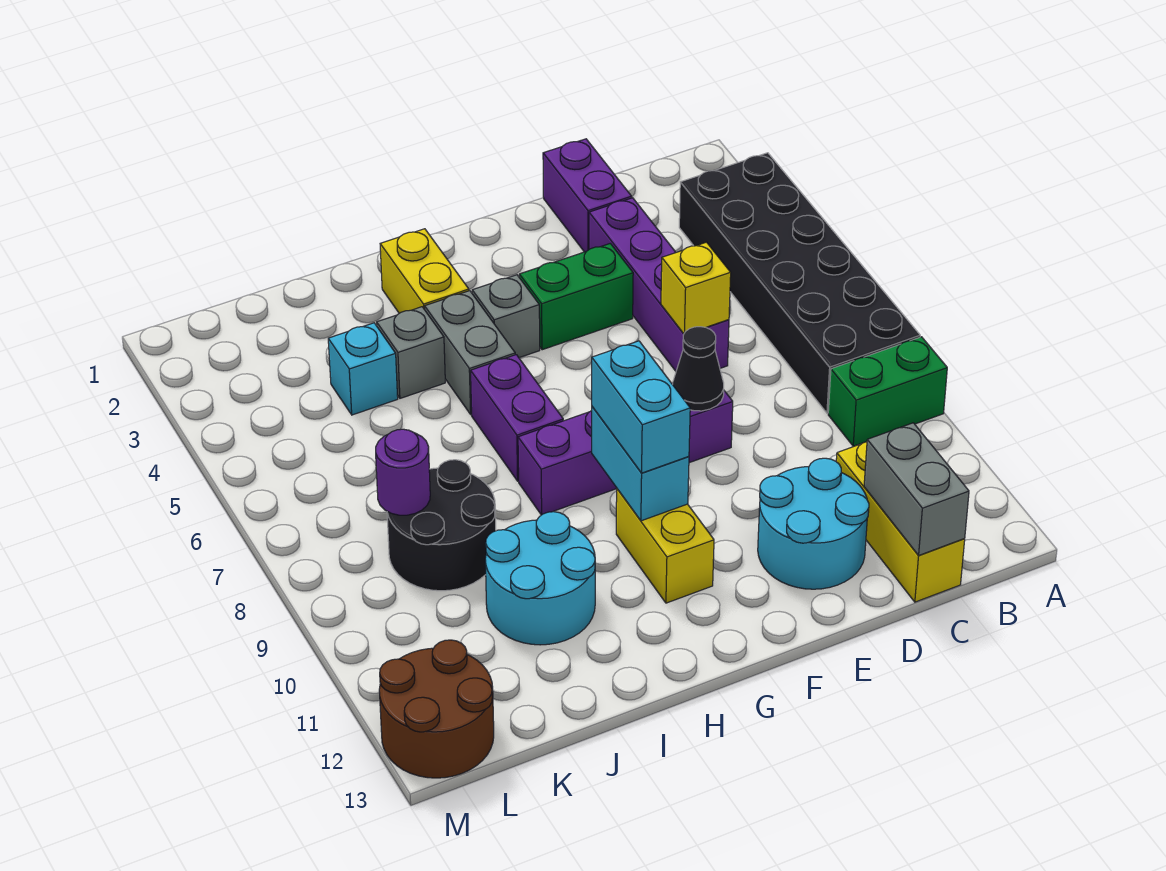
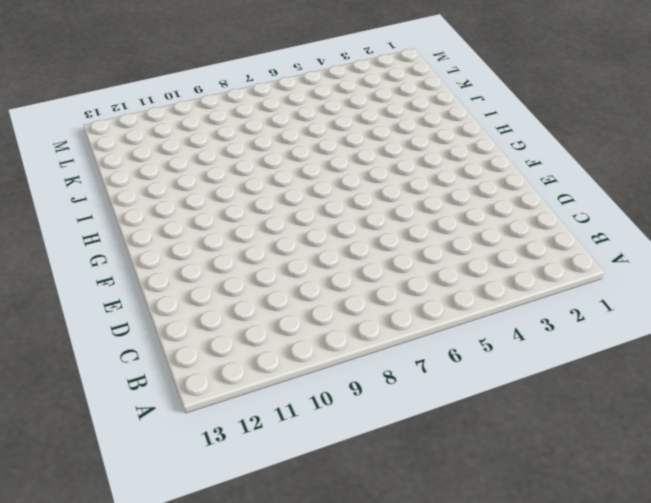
none -> black brick A3:B8 level 1
none -> green brick A9:B9 level 1
none -> yellow brick C11:C13 level 1

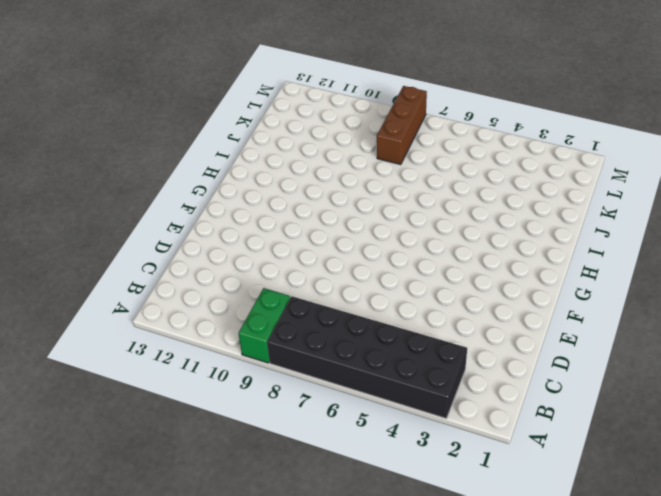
brown brick K8:M8 level 1 -> black round brick J8:K9 level 1
none -> yellow brick C11:C13 level 1
none -> purple brick D1:D2 level 1
none -> purple brick D3:D6 level 1

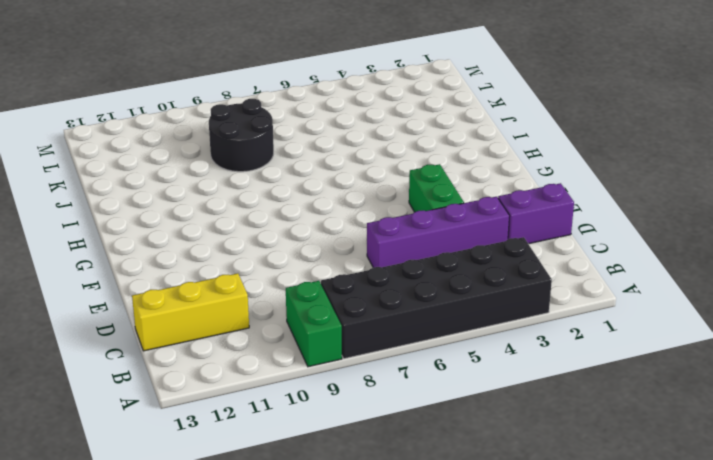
none -> cyan round brick D11:E12 level 1
none -> purple brick E8:H8 level 1
none -> grey brick G4 level 1

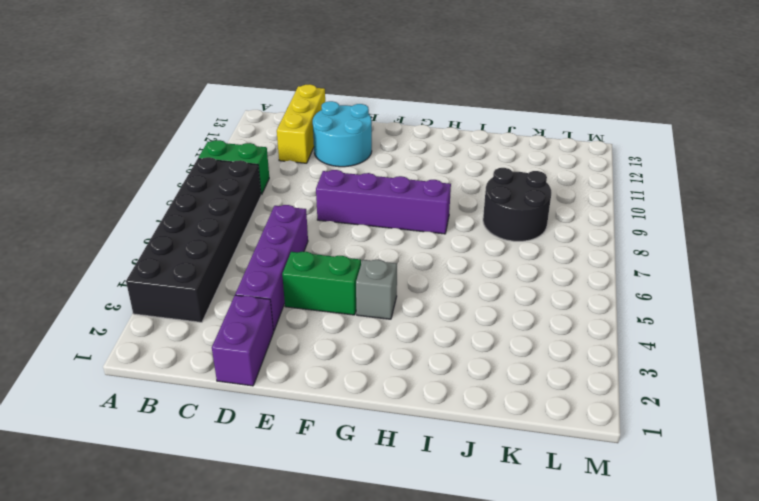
none -> yellow brick G10:G11 level 1
none -> yellow brick H2:H3 level 1
none -> grey brick H4:H5 level 1

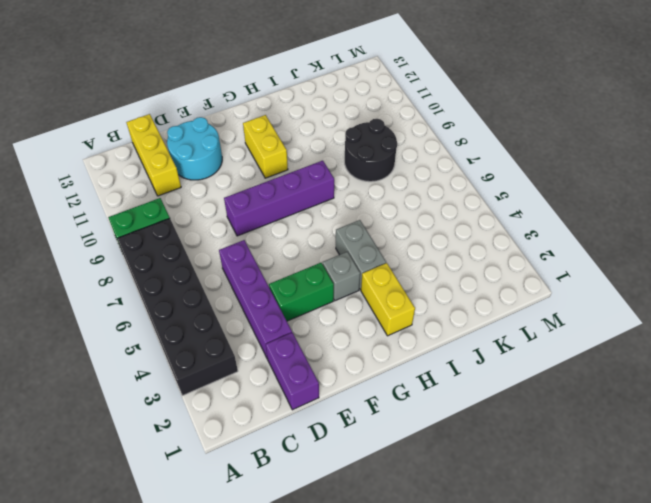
none -> purple brick H6:H7 level 1
none -> grey brick I4 level 1
none -> cyan round brick I10:J11 level 1

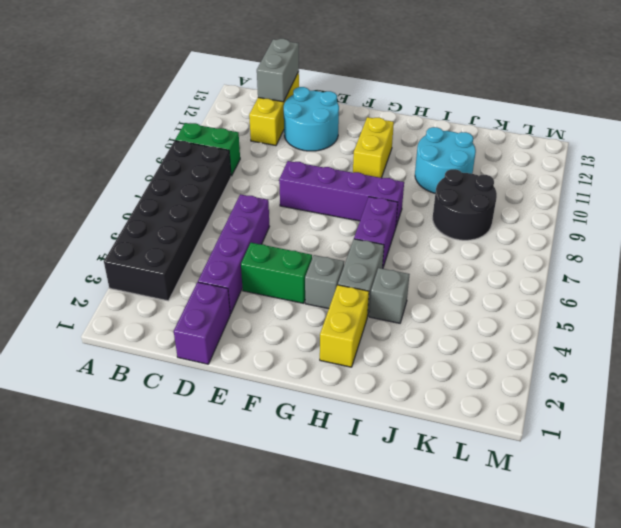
none -> cyan brick J4 level 1
none -> brown round brick L12:M13 level 1
none -> yellow brick D6 level 2

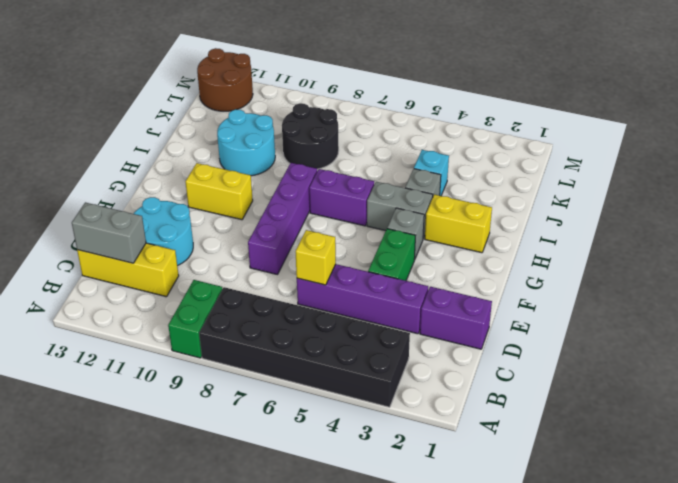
none -> black cone E8 level 2
none -> cyan brick G9:G10 level 2
none -> purple round brick K8 level 2

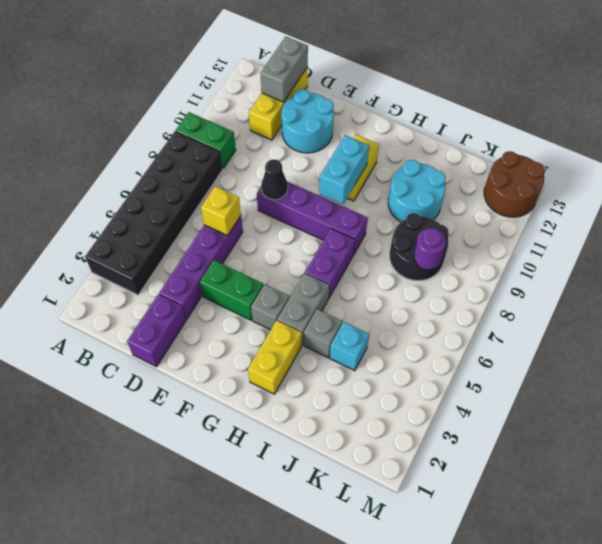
none -> cyan brick G9:G10 level 3

